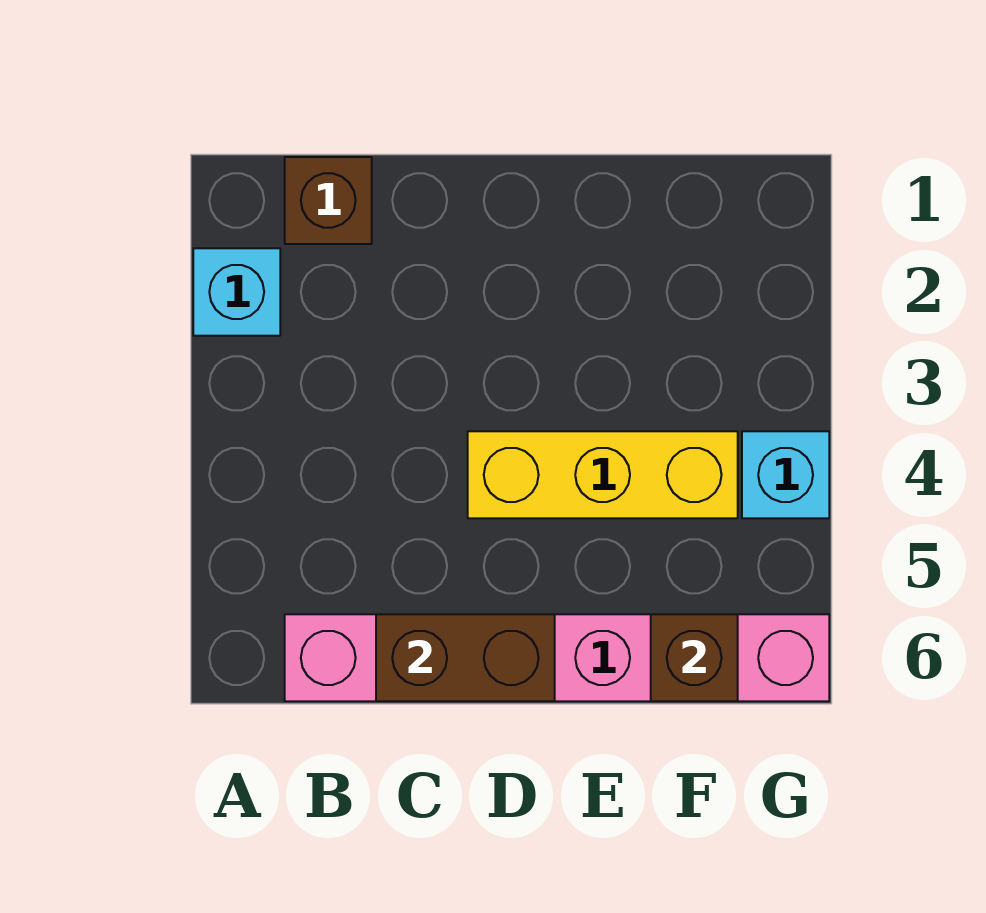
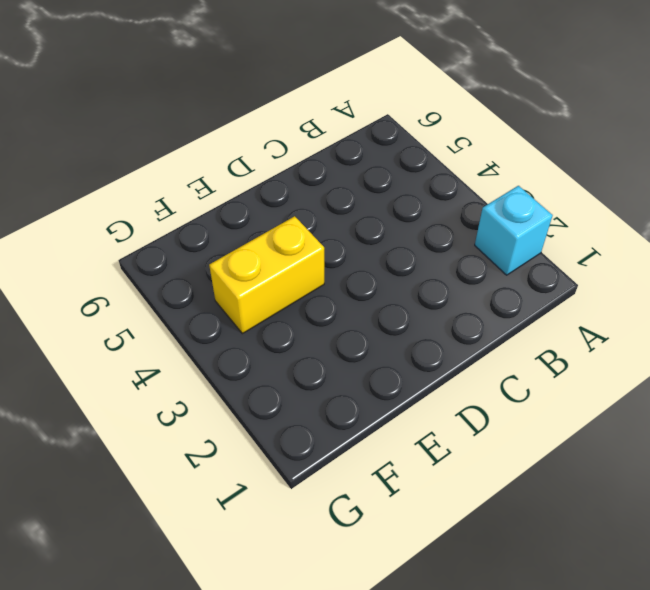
yellow brick E4:F4 level 1 -> yellow brick D4:F4 level 1
none -> brown brick B1 level 1
none -> pink brick B6:G6 level 1

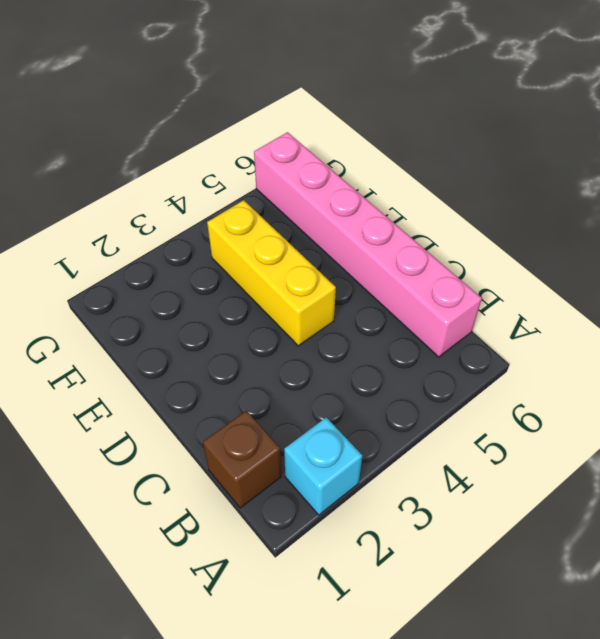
none -> cyan brick G4 level 1
none -> brown brick C6:D6 level 2

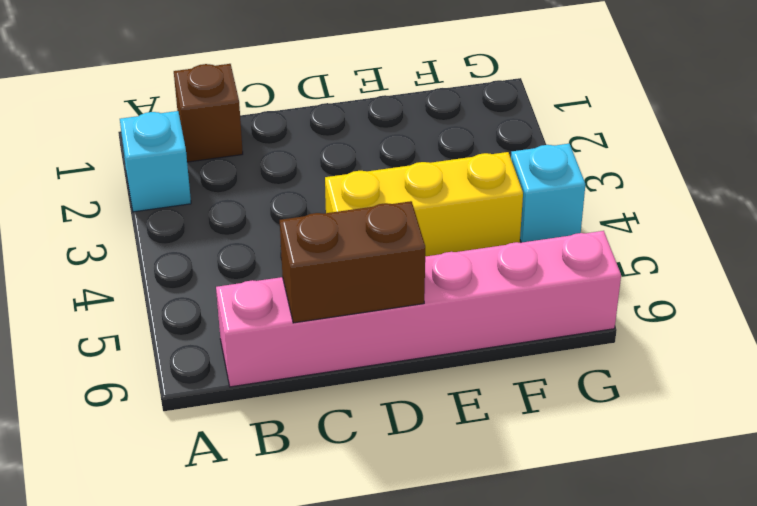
none -> brown brick F6 level 2

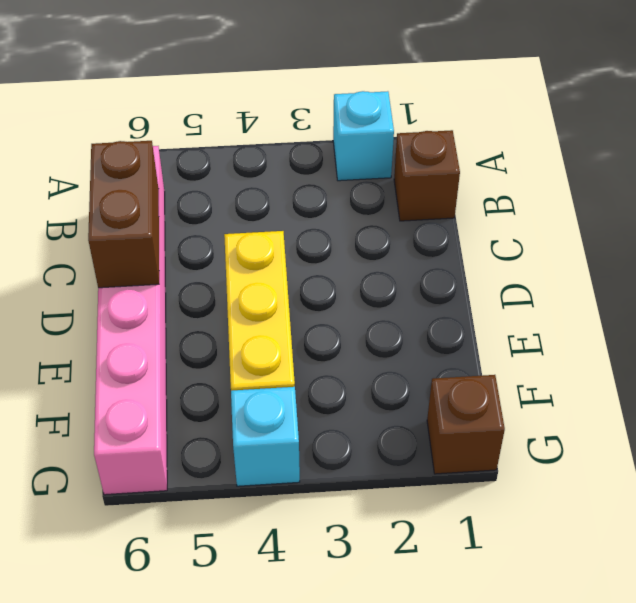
brown brick G1 level 1 -> brown brick F6 level 2

